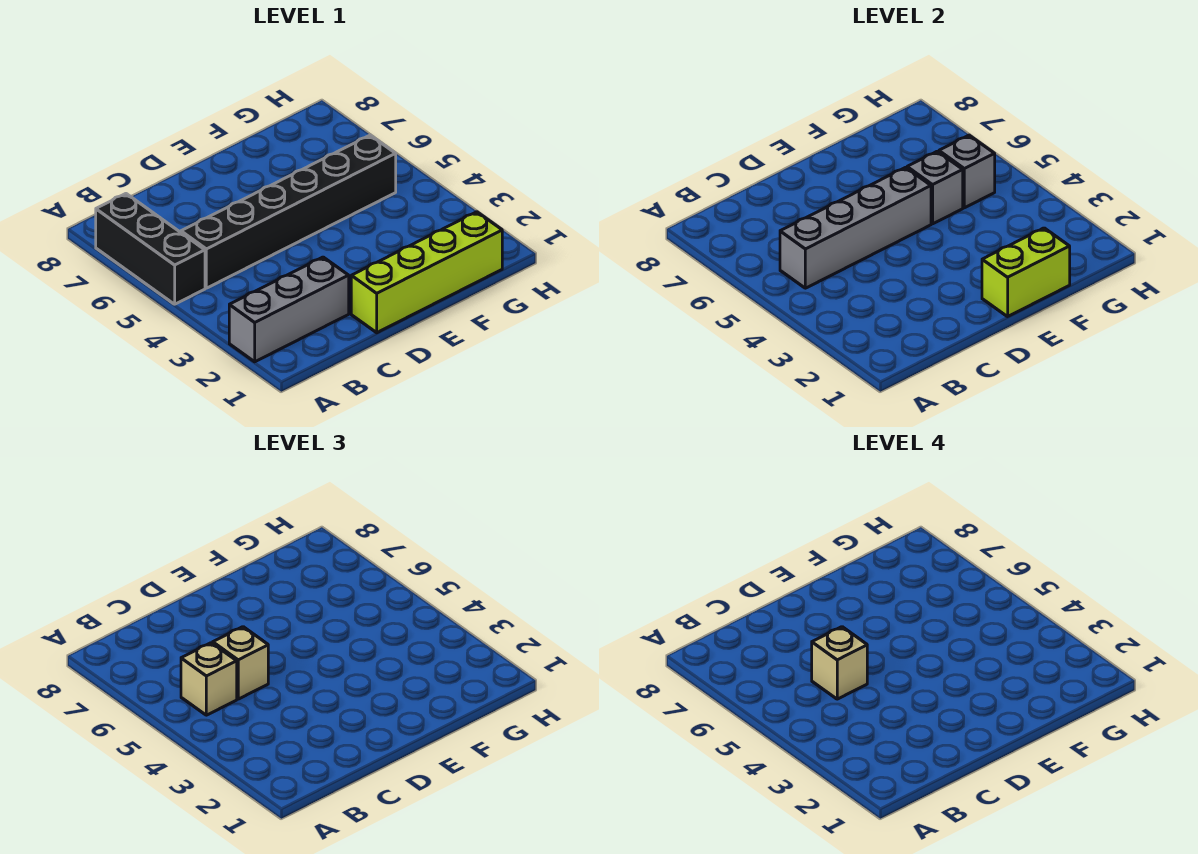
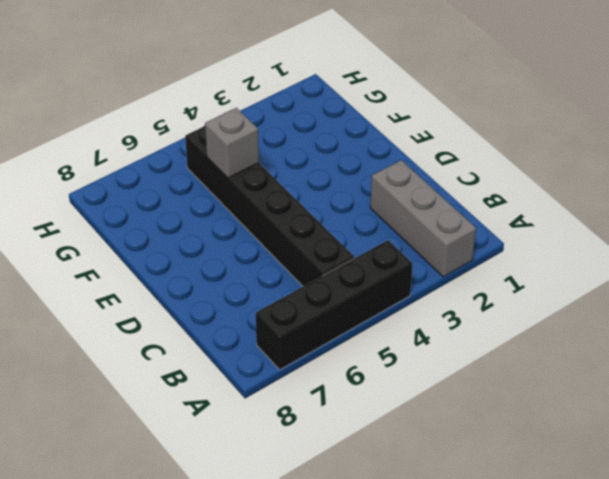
black brick A4:A7 level 1 -> black brick A5:A7 level 1
none -> lime brick D1:G1 level 1
none -> grey brick B5:E5 level 2

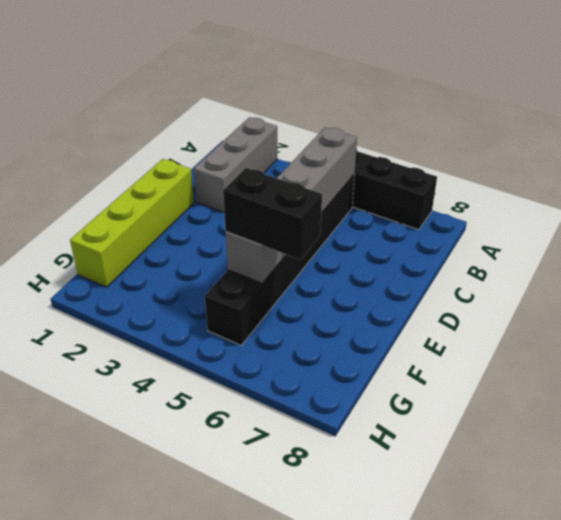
black brick F5:F6 level 3 -> none
none -> lime brick E1:F1 level 2
none -> grey brick G5 level 2

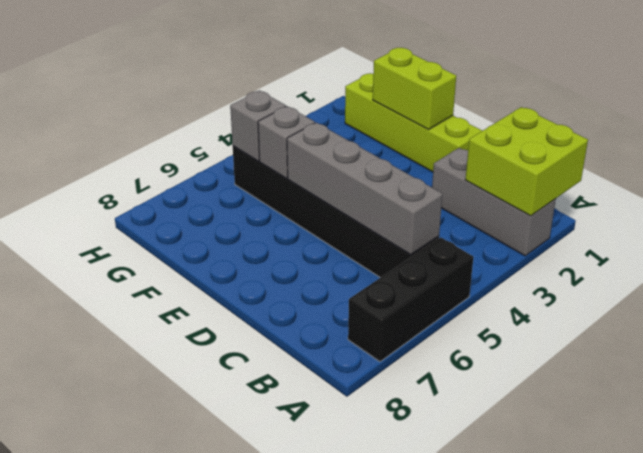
lime brick A1:B2 level 2 -> none
none -> tan brick B5 level 3
none -> tan brick C5 level 3

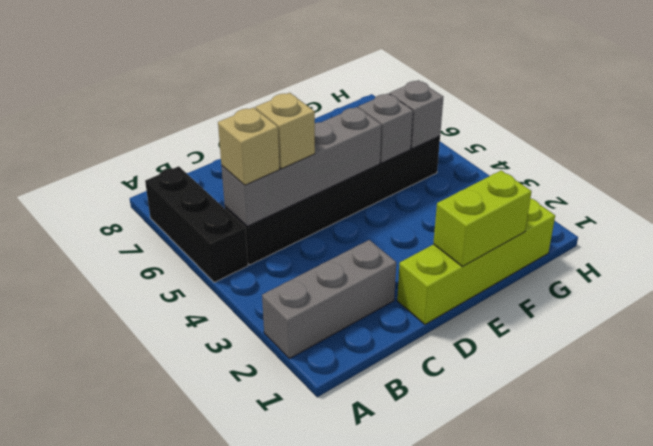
none -> tan brick C5 level 4

